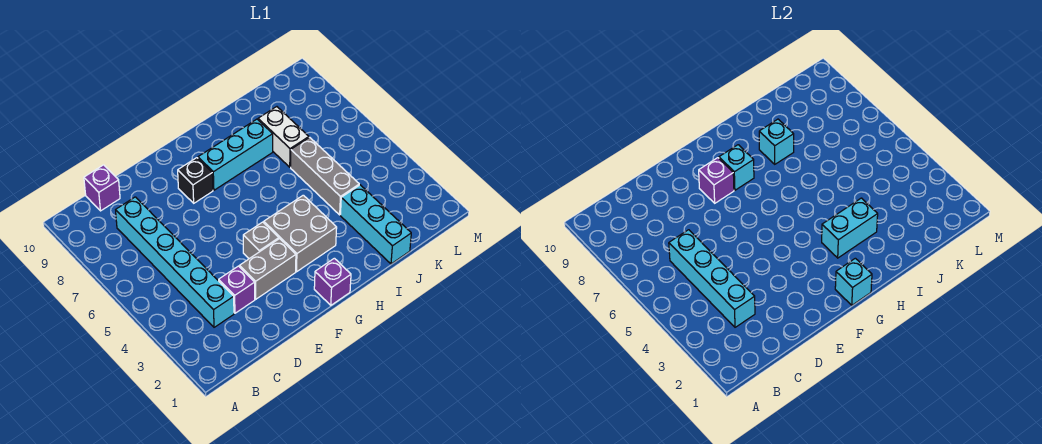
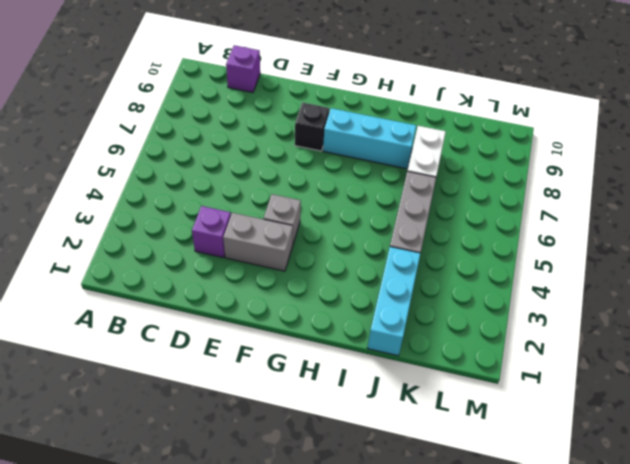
none -> cyan brick C3:C8 level 1
none -> purple brick G1 level 1
none -> grey brick G3:H4 level 1

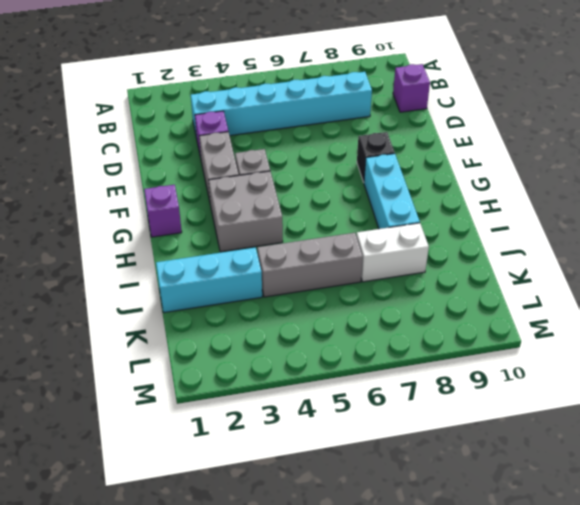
none -> cyan brick C3:C6 level 2
none -> purple brick F8 level 2
none -> cyan brick G1 level 2

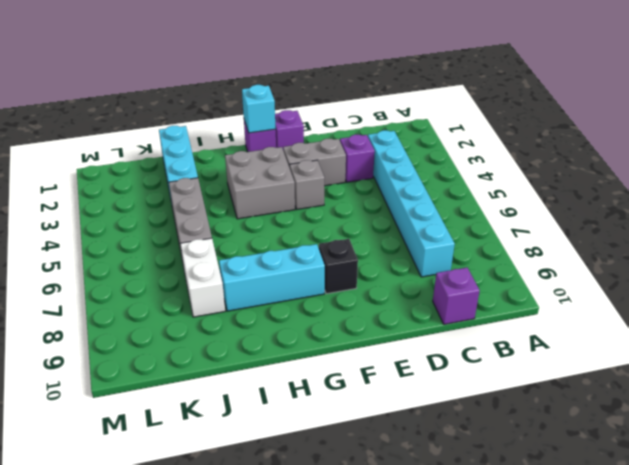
purple brick F1 level 1 -> purple brick F8 level 2
none -> cyan brick C3:C6 level 2
none -> cyan brick G8 level 2
none -> cyan brick H3:I3 level 2

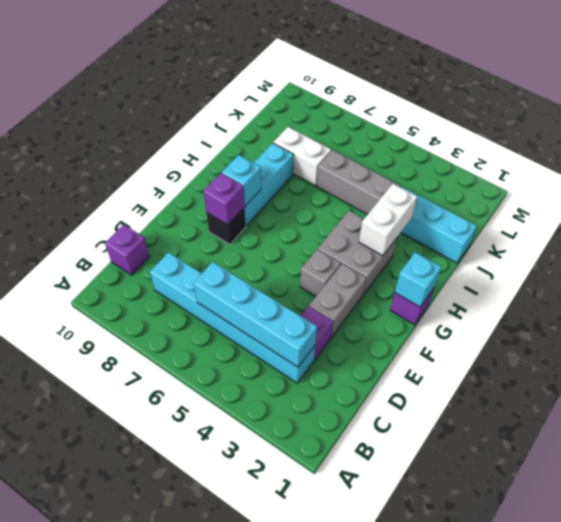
white brick H3:I3 level 2 -> cyan brick H3:I3 level 2
none -> cyan brick I8 level 2

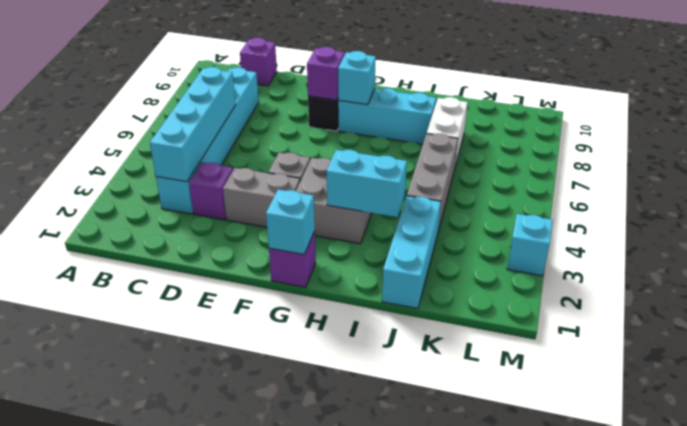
cyan brick M3 level 1 -> cyan brick I8 level 2

